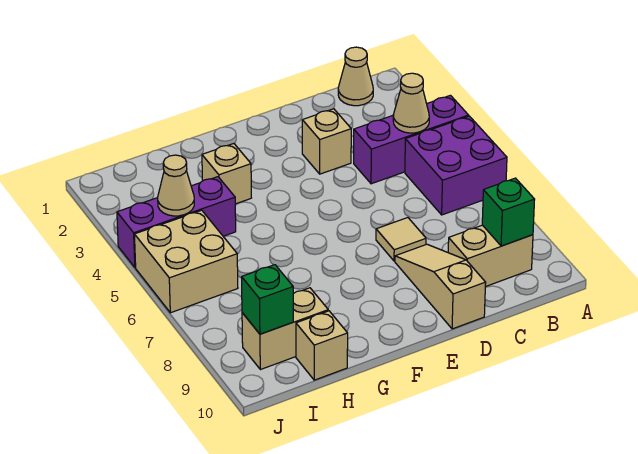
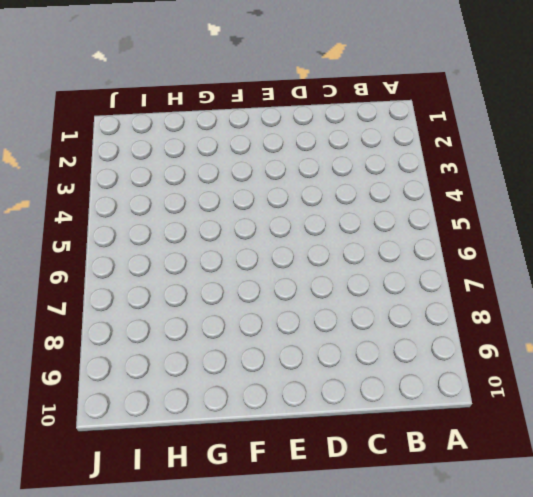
none -> purple brick A4:C4 level 1
none -> purple brick A5:B6 level 1
none -> tan cone B1 level 1

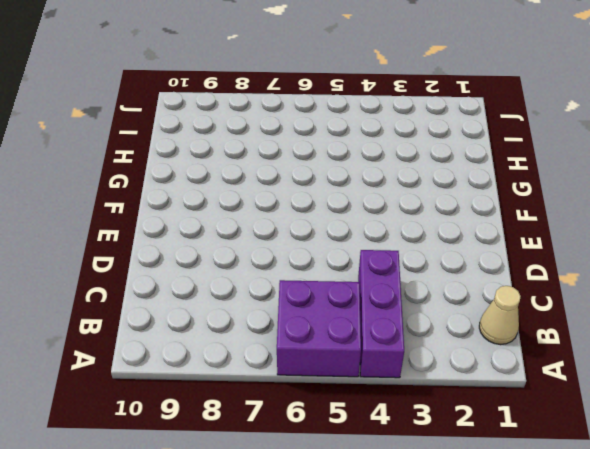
none -> tan brick B9:C9 level 1
none -> tan brick D3 level 1
none -> tan tile D7 level 1

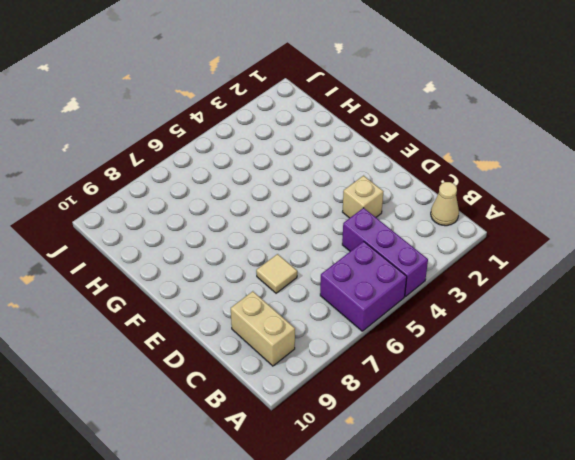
none -> tan slope D8:D10 level 1 top 10
none -> tan brick G3 level 1
none -> purple brick H4:J4 level 1

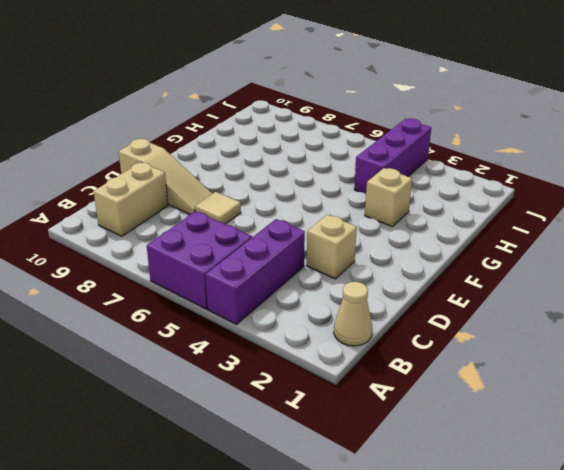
none -> tan brick H9:I9 level 1
none -> tan brick H10 level 1
none -> tan brick I5:J6 level 1

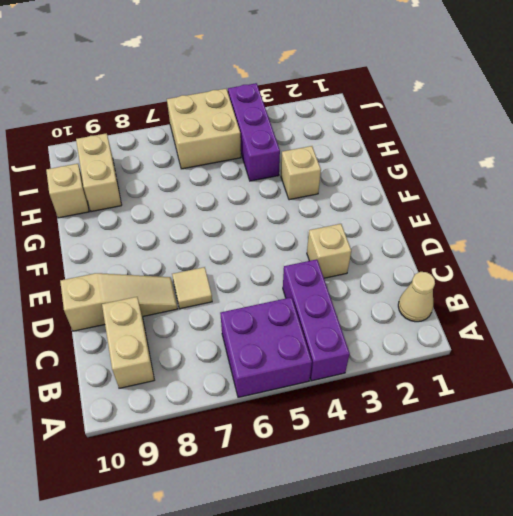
none -> tan cone B4 level 2
none -> green brick B9 level 2
none -> tan cone I4 level 2

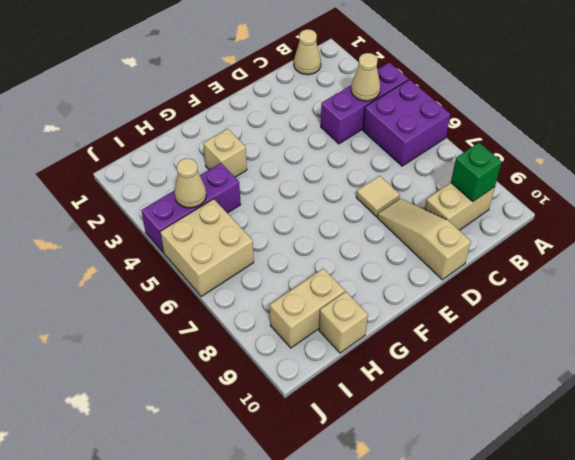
none -> tan brick D3 level 1
none -> green brick I9 level 2

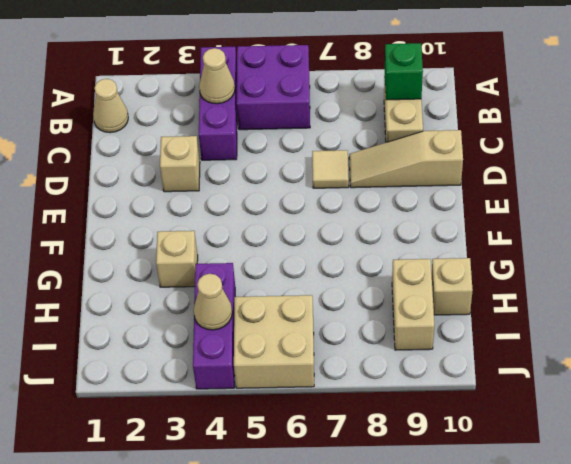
none -> green brick I9 level 2

